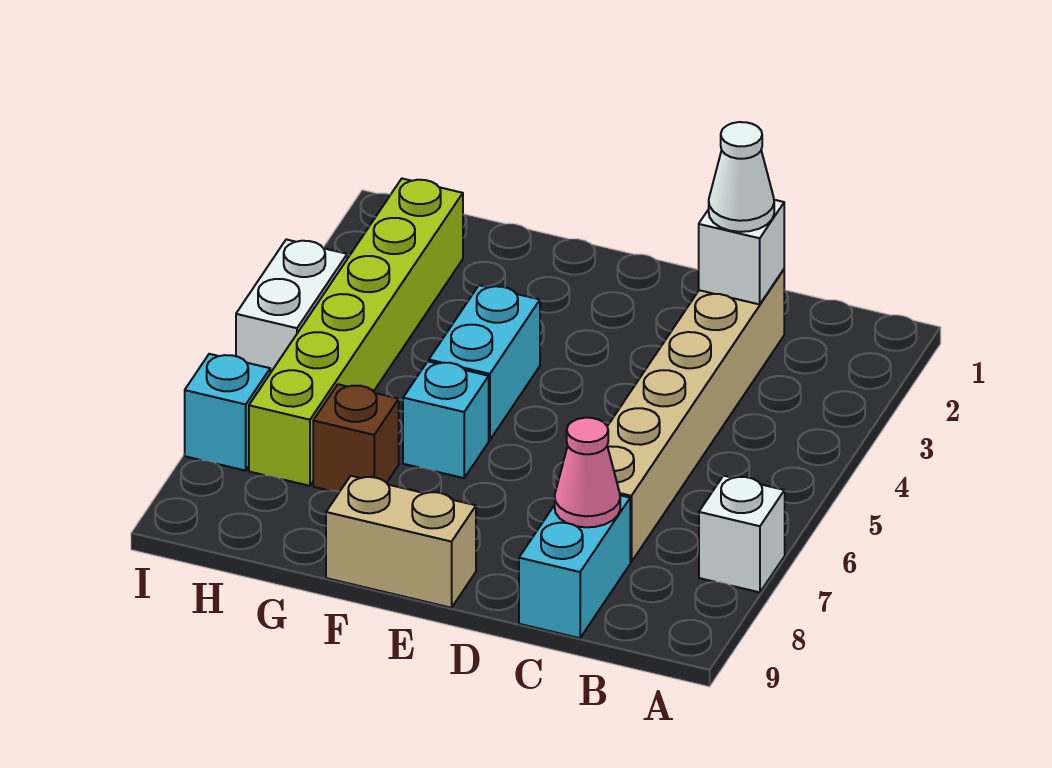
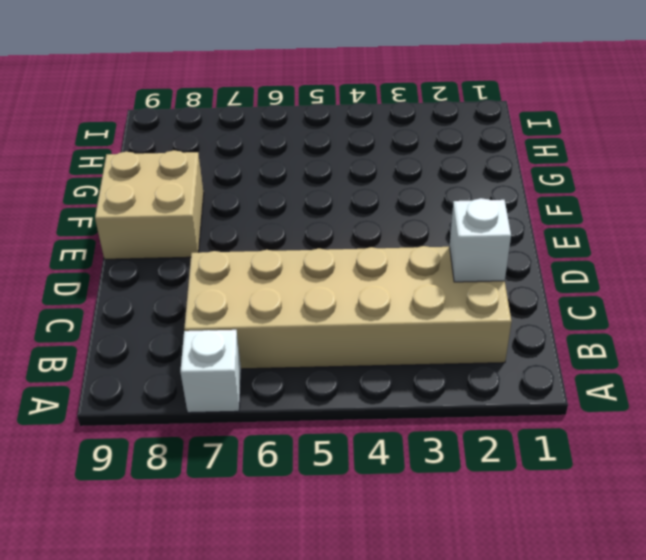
tan brick B2:C7 level 1 -> tan brick C2:C7 level 1
tan brick E8:F9 level 1 -> tan brick E9:F9 level 1
none -> cyan brick C8:C9 level 1
none -> cyan brick F4:F5 level 1
none -> cyan brick F6 level 1

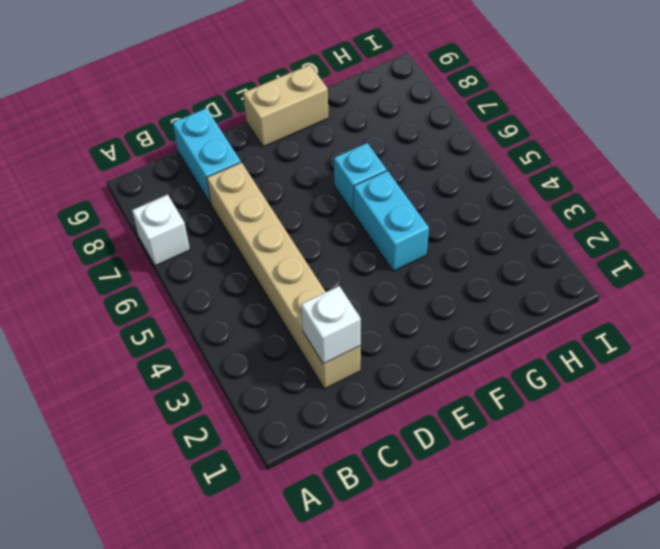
none -> brown brick G7 level 1
none -> lime brick H2:H7 level 1
none -> white brick I4:I5 level 1

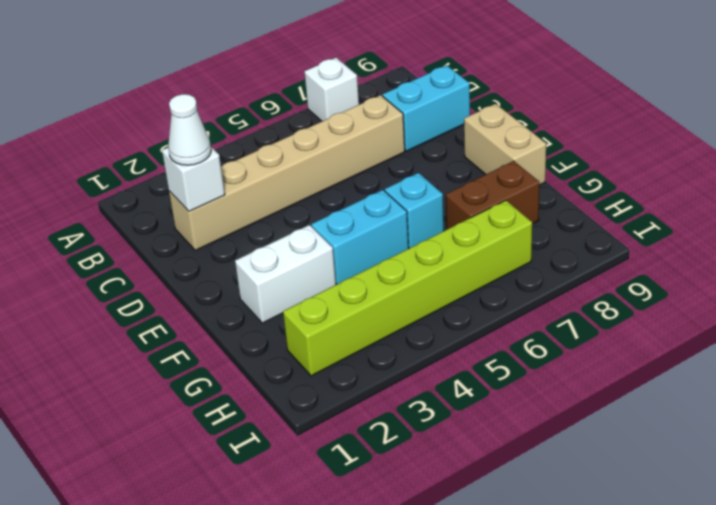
white brick F2:F3 level 1 -> white brick I4:I5 level 1
brown brick G7:G8 level 1 -> brown brick G7 level 1
none -> cyan brick I7 level 1
none -> pink cone C8 level 2

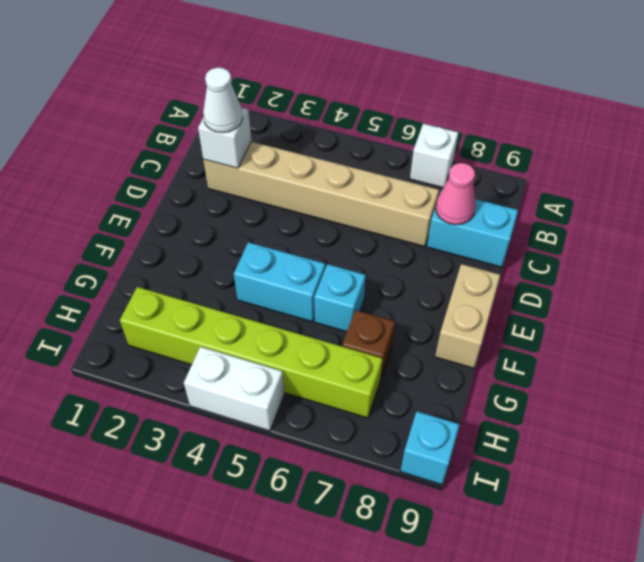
cyan brick I9 level 1 -> cyan brick I7 level 1

